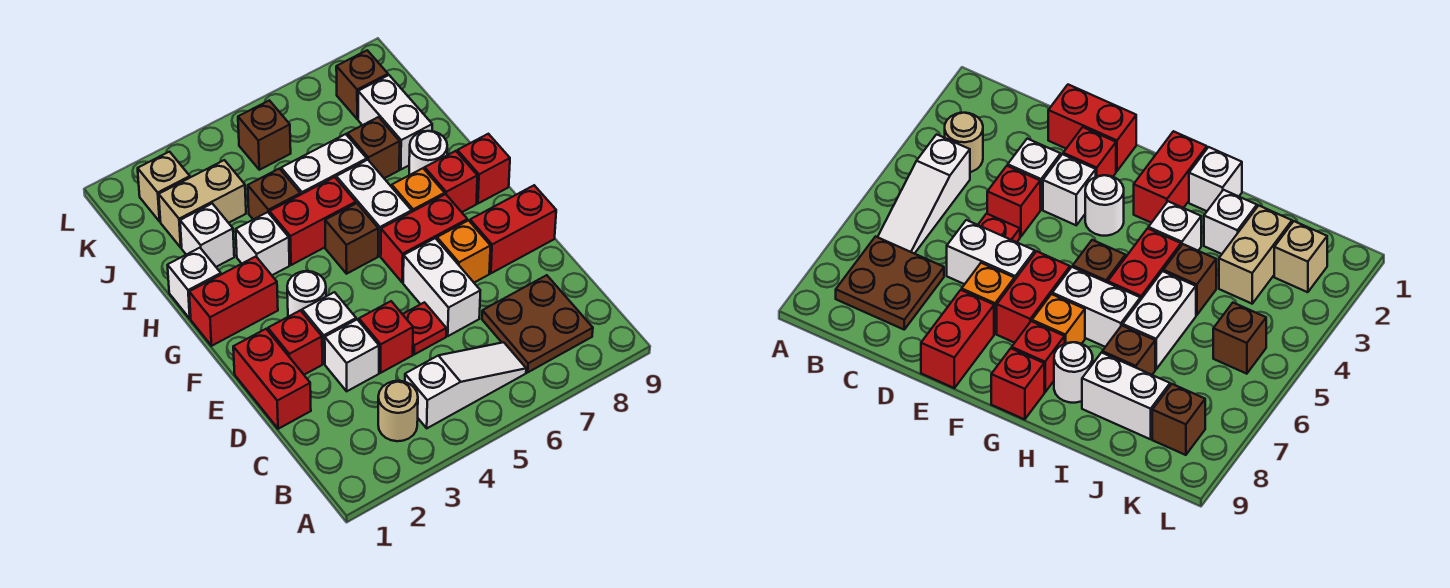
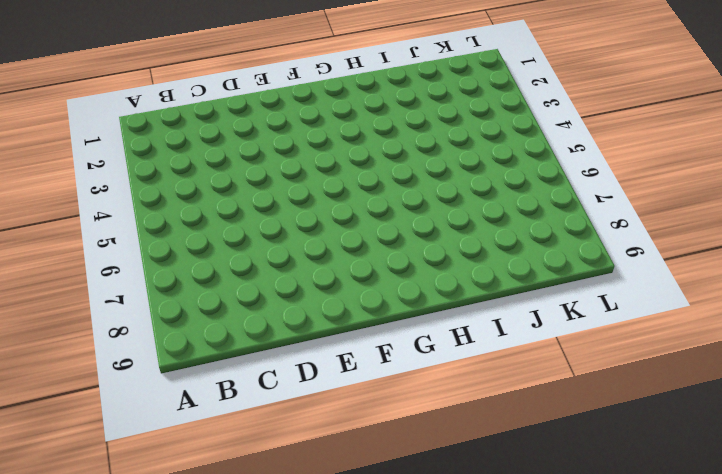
none -> tan round brick B3 level 1
none -> white slope B4:B6 level 1 top 4
none -> brown plate B7:C8 level 1
none -> red brick D1:E1 level 1

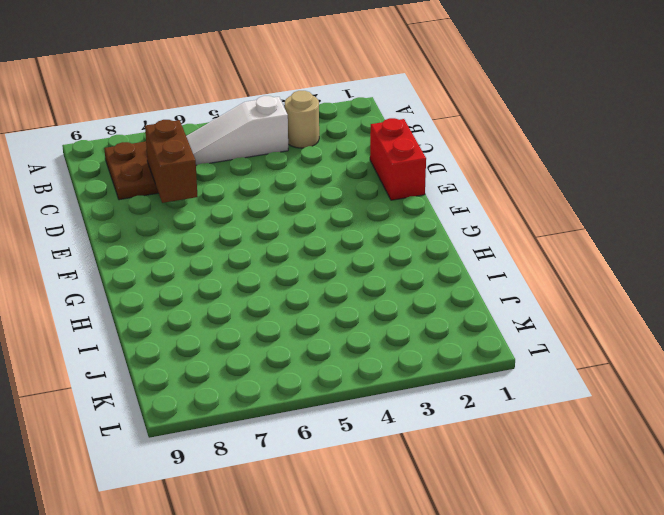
brown brick C7:D7 level 2 -> none
none -> white brick D3 level 1
none -> red brick D4 level 1
none -> red plate D5 level 1
none -> white brick D6:E6 level 1

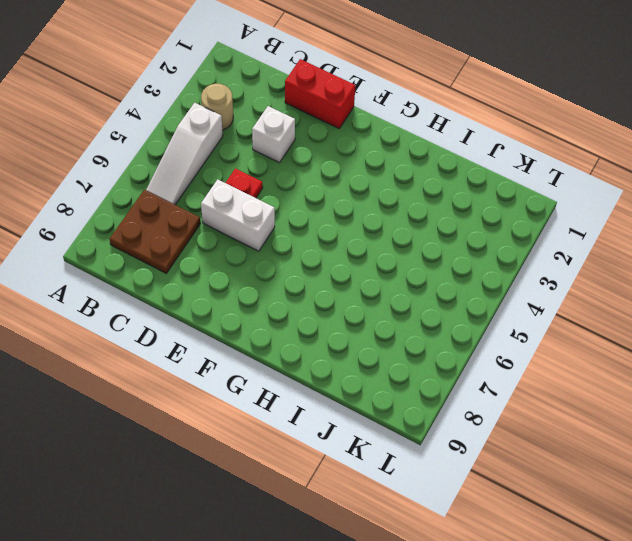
none -> red brick D4 level 1
none -> red brick E2 level 1
none -> white brick E3 level 1
none -> orange brick E7 level 1

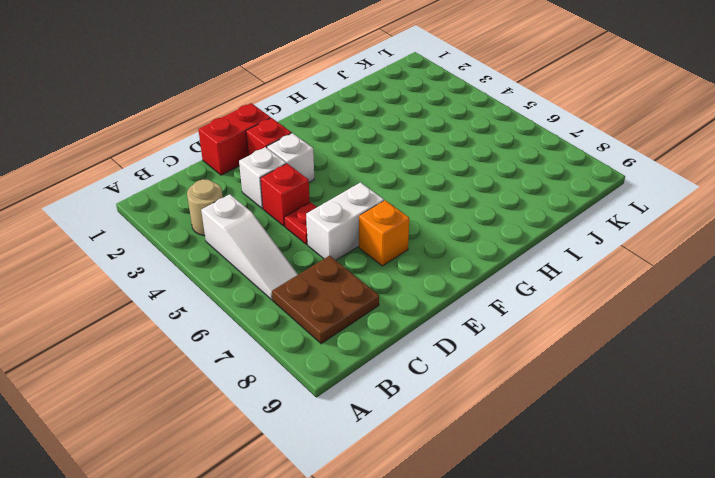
none -> red brick E8:E9 level 1
none -> white round brick F3 level 1
none -> red brick F6:F7 level 1
none -> red brick G1:G2 level 1

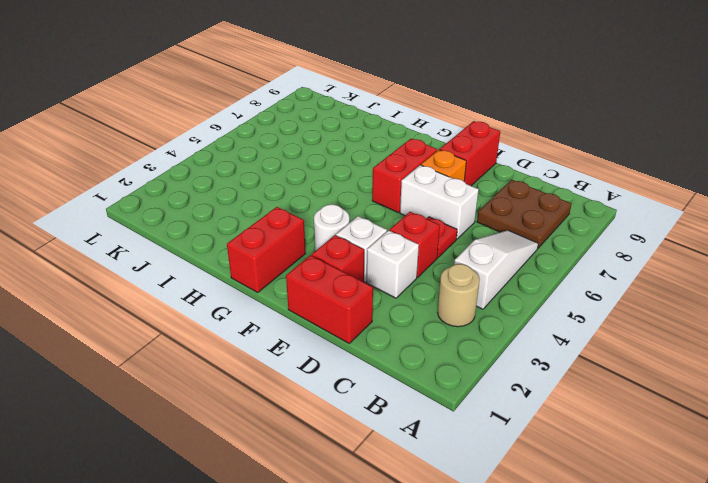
none -> brown brick G5 level 1
none -> white brick G6:H6 level 1
none -> orange brick G7 level 1
none -> red brick G8 level 1

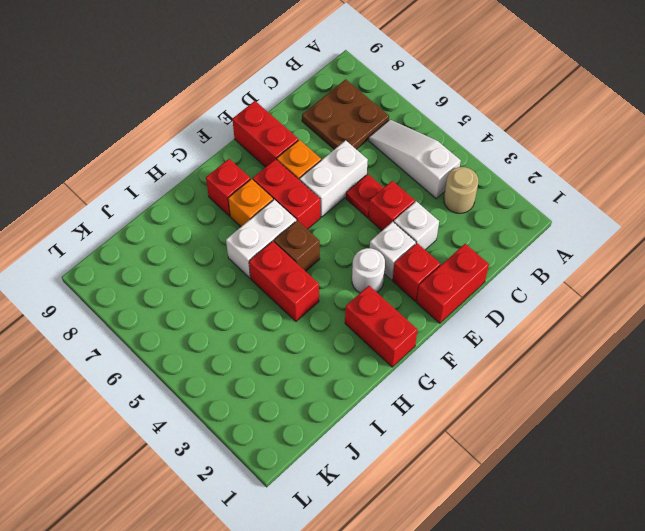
none -> red brick G9 level 1
none -> white brick H1 level 1
none -> white brick H3 level 1
none -> white round brick H8 level 1

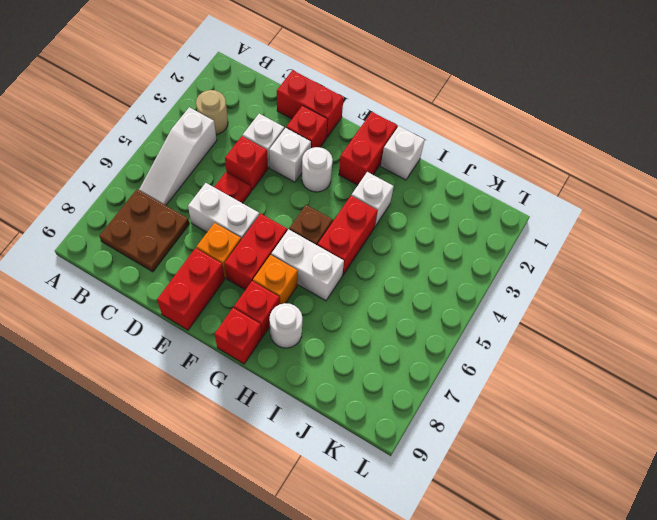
none -> white brick I2 level 1
none -> brown brick I4 level 1
none -> white brick I5:I6 level 1
none -> brown brick I7 level 1

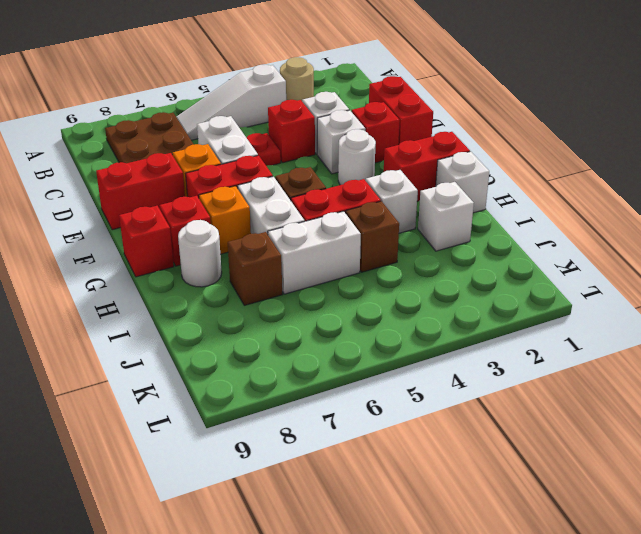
none -> white brick I8:J8 level 1
none -> tan brick J2:J3 level 1
none -> tan brick K2 level 1
none -> brown brick K5 level 1

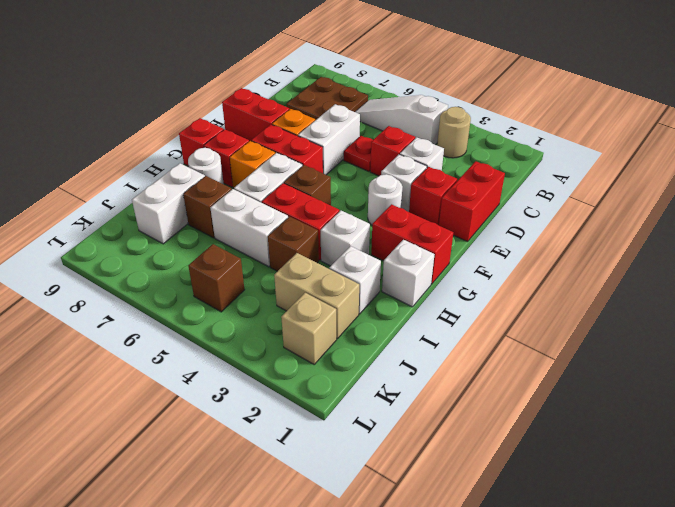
none -> brown brick K8 level 1

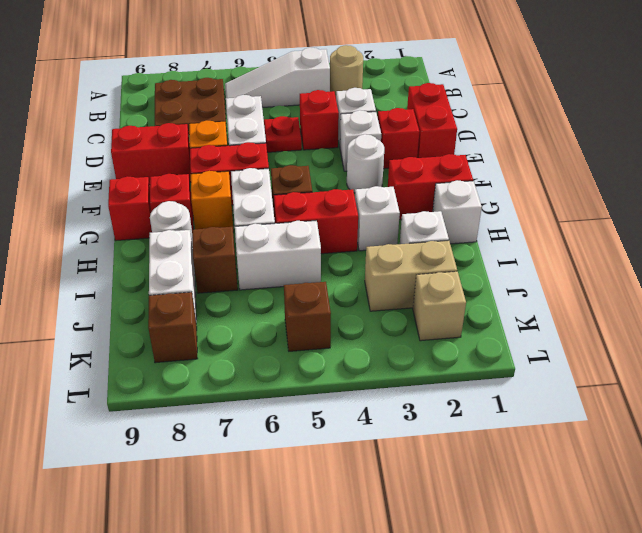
none -> brown brick I4 level 1

